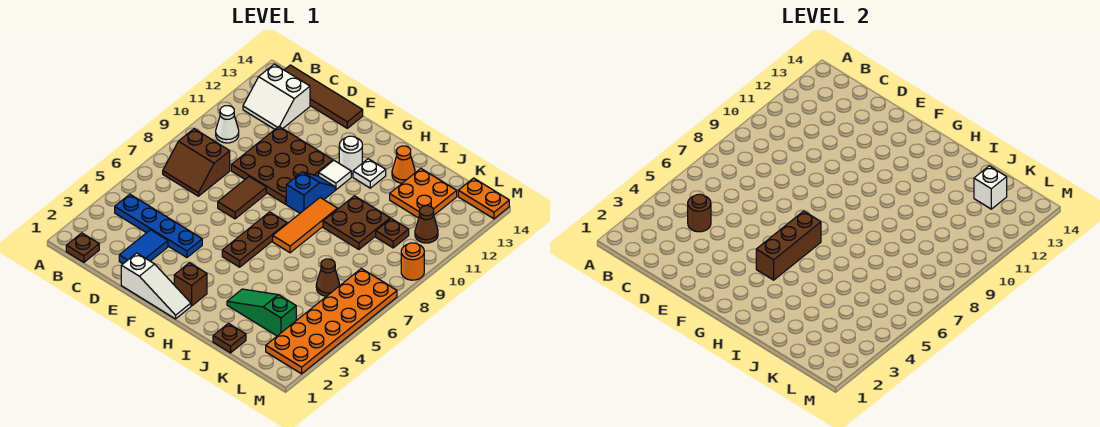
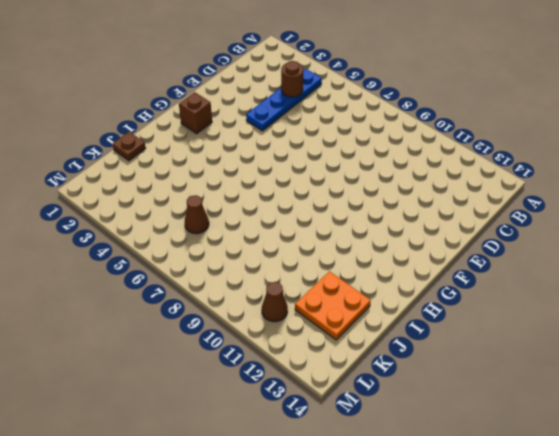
none -> brown plate B1 level 1
none -> brown slope B7:C8 level 1 top 8
none -> white cone B10 level 1
none -> white slope B12:C13 level 1 top 13

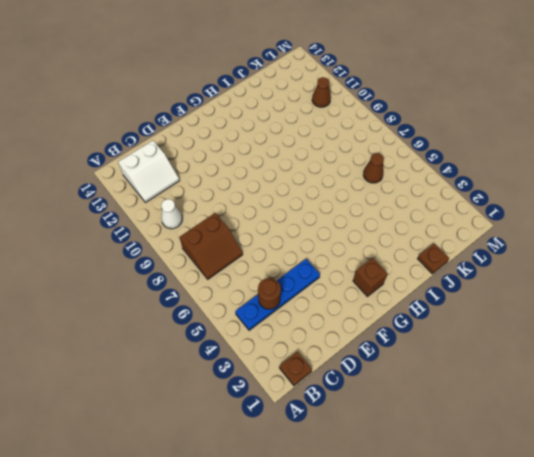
none -> brown tile B14:E14 level 1
none -> blue tile D2:D3 level 1
none -> brown plate D9:F11 level 1
none -> white slope E1:G1 level 1 top E

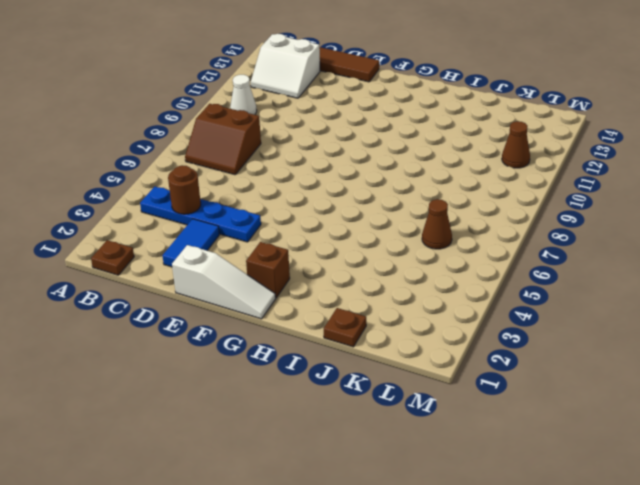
none -> brown plate D9:F11 level 1
none -> brown tile E7:E8 level 1
none -> brown plate G5:G7 level 1
none -> blue slope G9:G10 level 1 top 9

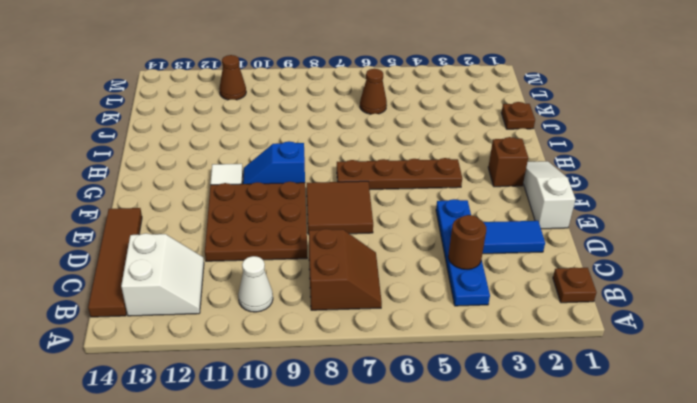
brown tile E7:F8 level 1 -> brown tile E7:E8 level 1
brown plate G4:G7 level 1 -> brown plate G5:G7 level 1
none -> white round brick G12 level 1
none -> orange tile H7:H9 level 1
none -> white plate H12 level 1
none -> green slope I3:K3 level 1 top K

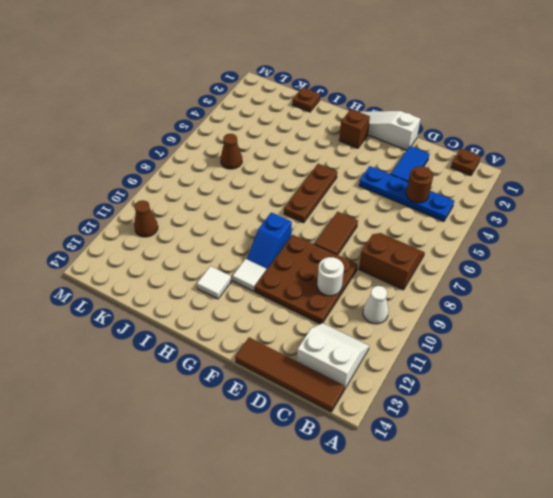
white round brick D10 level 2 -> white round brick G12 level 1
white tile H12 level 1 -> white plate H12 level 1
none -> orange tile H7:H9 level 1
none -> green slope I3:K3 level 1 top K
none -> brown plate I9:J10 level 1
none -> orange cone I13 level 1

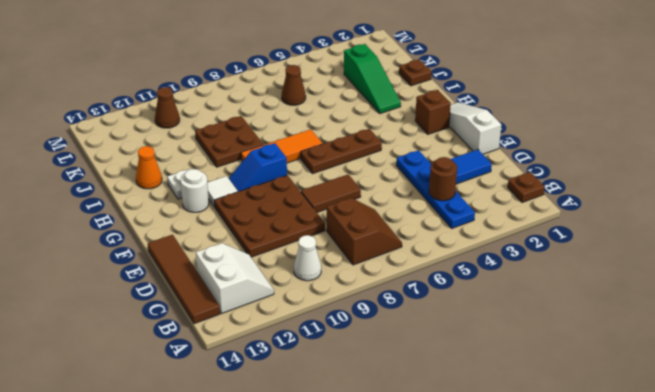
none -> orange plate J12:K13 level 1
none -> brown plate K10 level 1
none -> orange plate L2:M7 level 1
none -> orange plate L14:M14 level 1

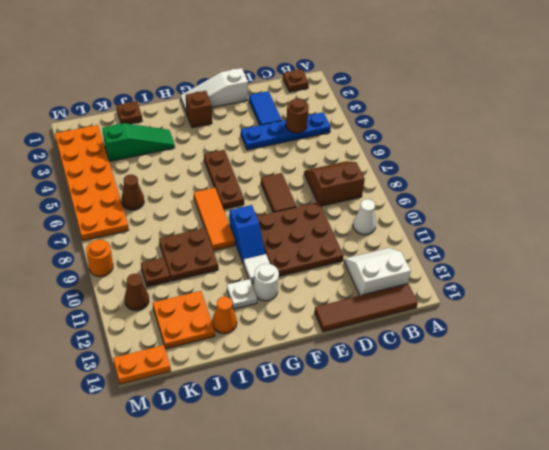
none -> brown brick G4:G6 level 2
none -> white brick K13 level 2

